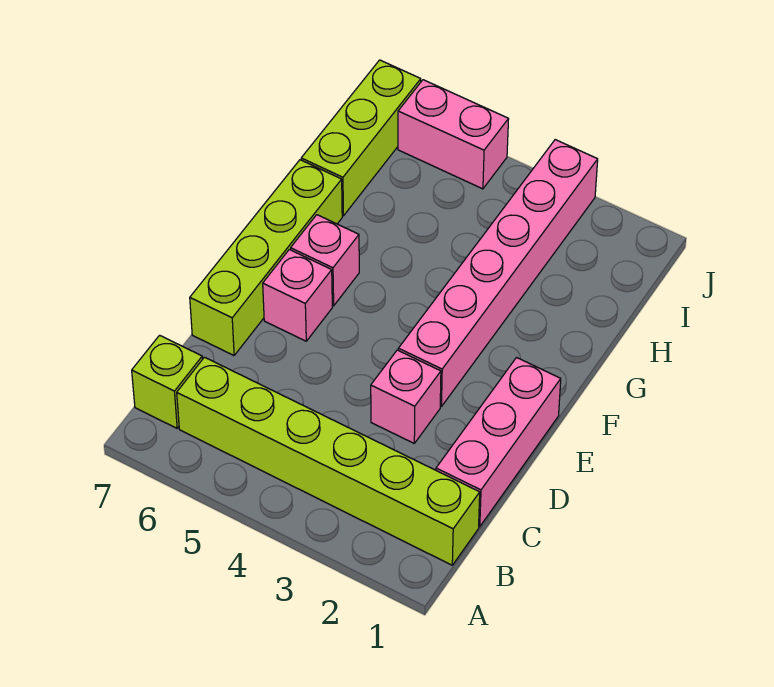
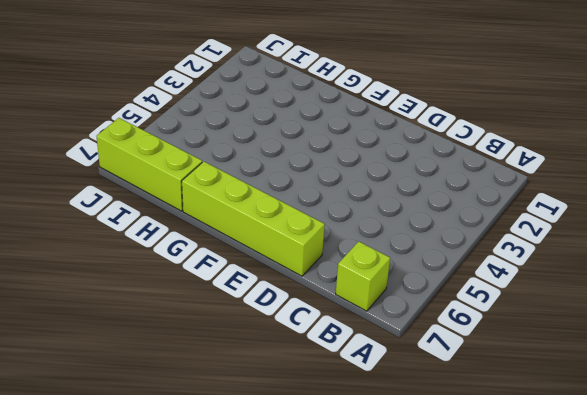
none -> lime brick B1:B6 level 1
none -> pink brick C1:E1 level 1

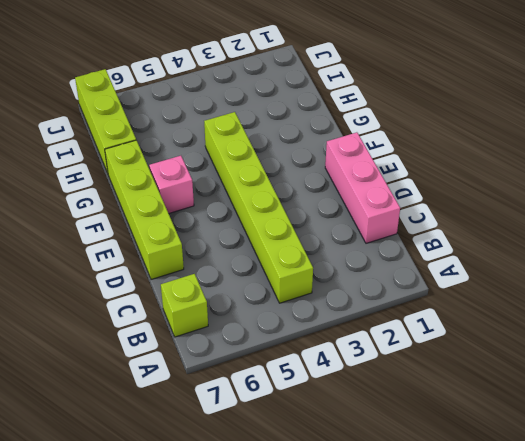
lime brick B4:G4 level 1 -> lime brick B1:B6 level 1
none -> pink brick D3 level 1
none -> pink brick E3:J3 level 1

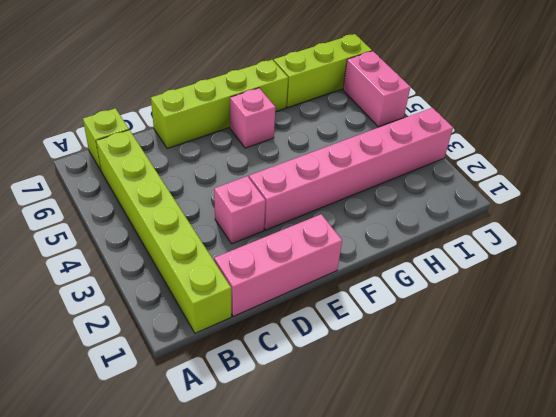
none -> pink brick E6 level 1

